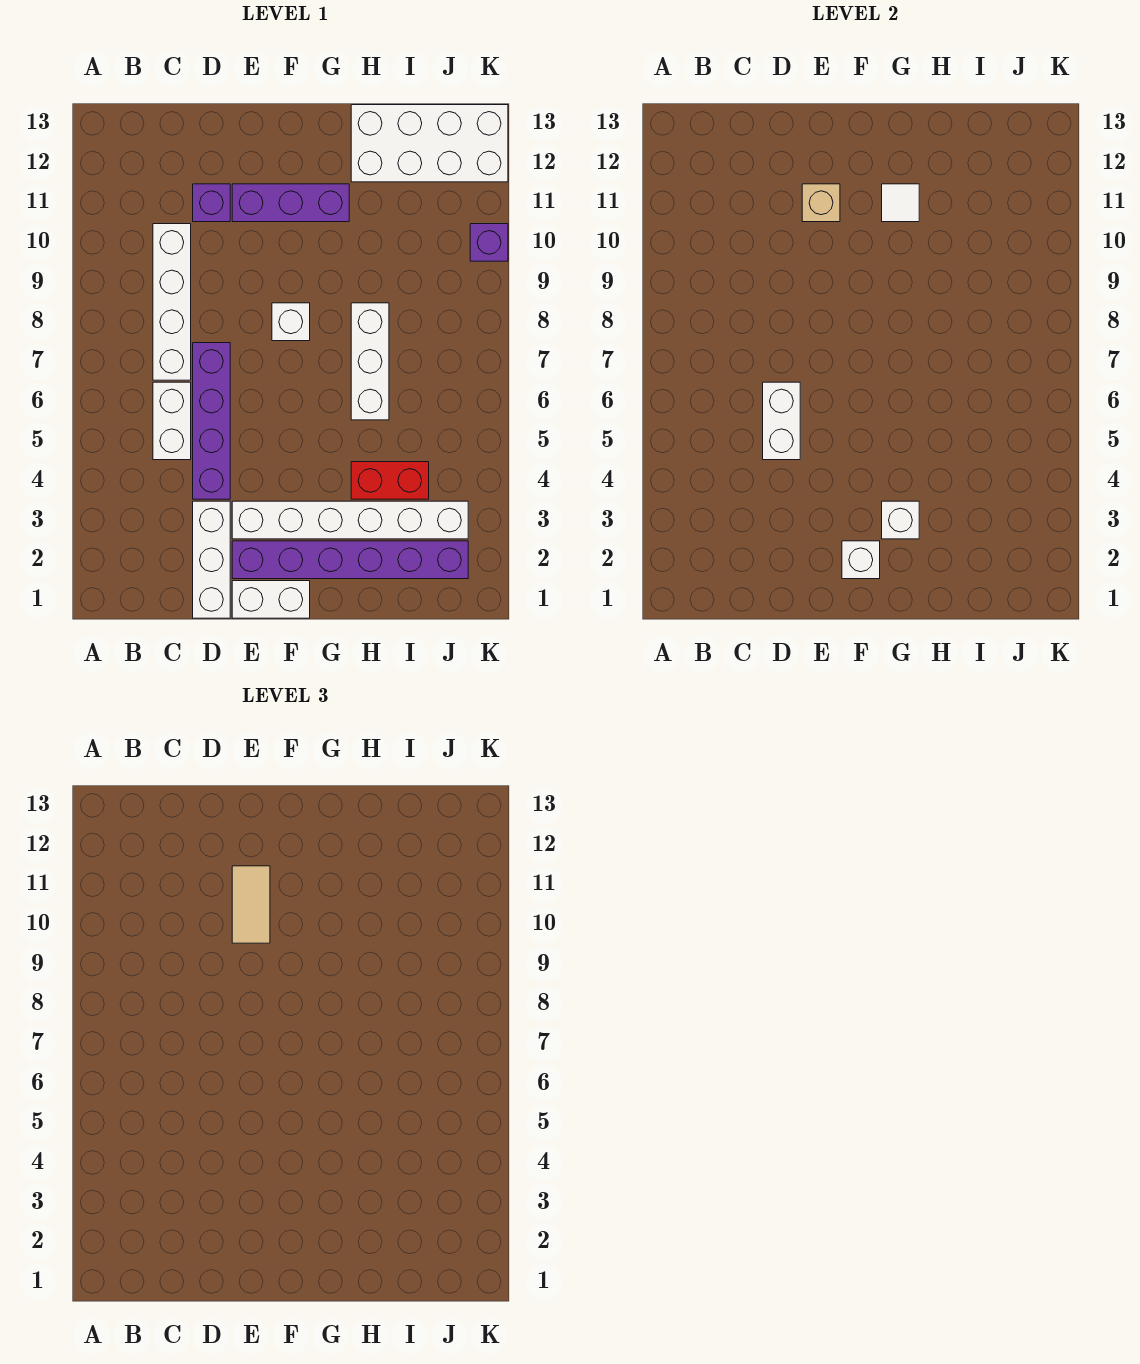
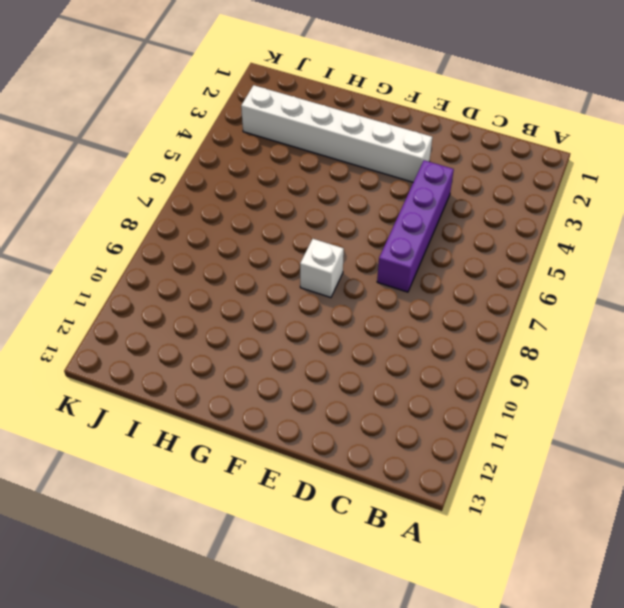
none -> white brick C5:C6 level 1
none -> white brick C7:C10 level 1
none -> white brick D1:D3 level 1

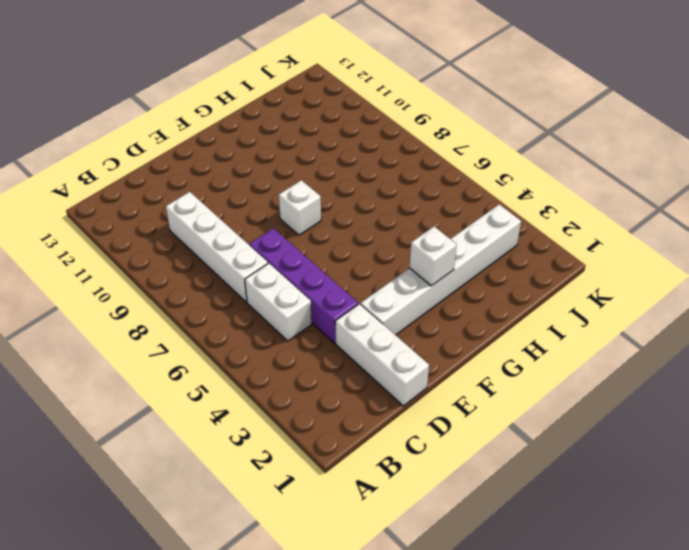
none -> purple brick D11 level 1
none -> white brick E1:F1 level 1
none -> purple brick E2:J2 level 1

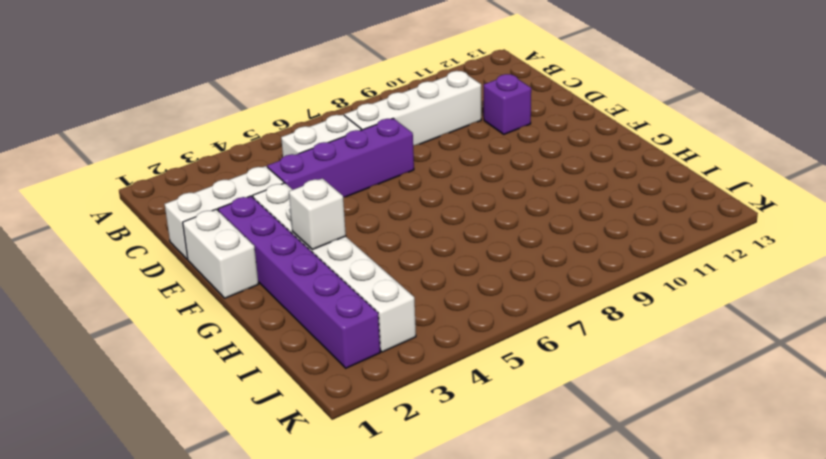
none -> purple brick E11:G11 level 1
none -> white brick F8 level 1
none -> red brick H4:I4 level 1

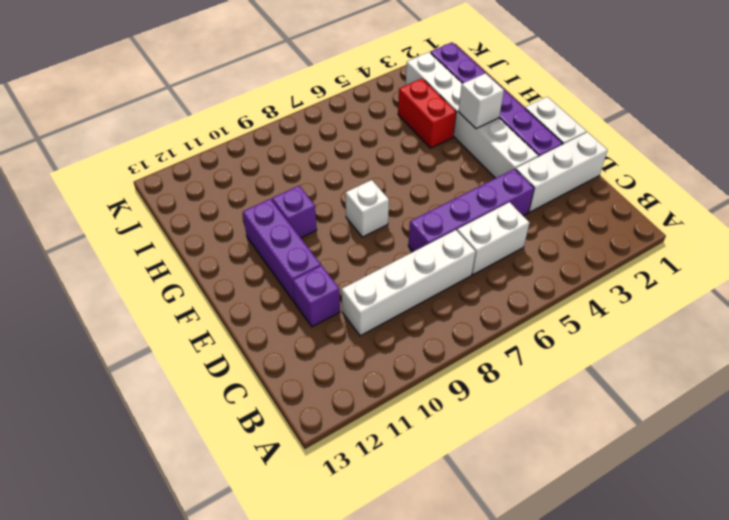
purple brick G10 level 1 -> purple brick K10 level 1
none -> white brick H6:H8 level 1
none -> white brick H12:K13 level 1
none -> white brick D5:D6 level 2

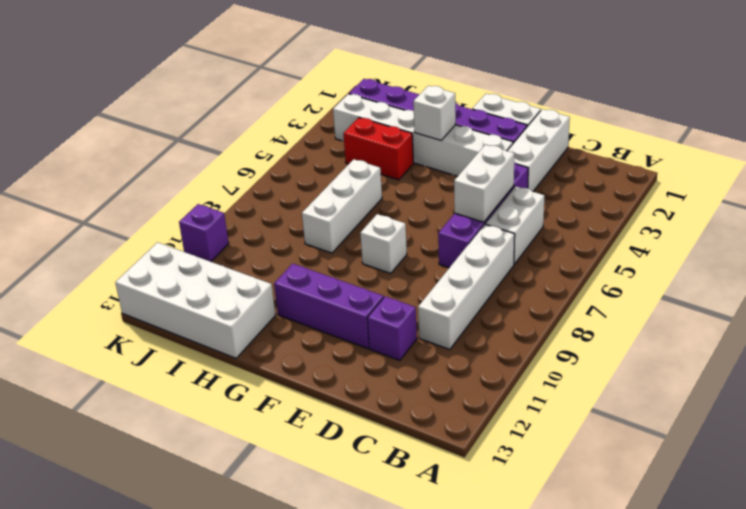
none -> tan brick E11 level 2
none -> white brick F2 level 2
none -> white tile G11 level 2

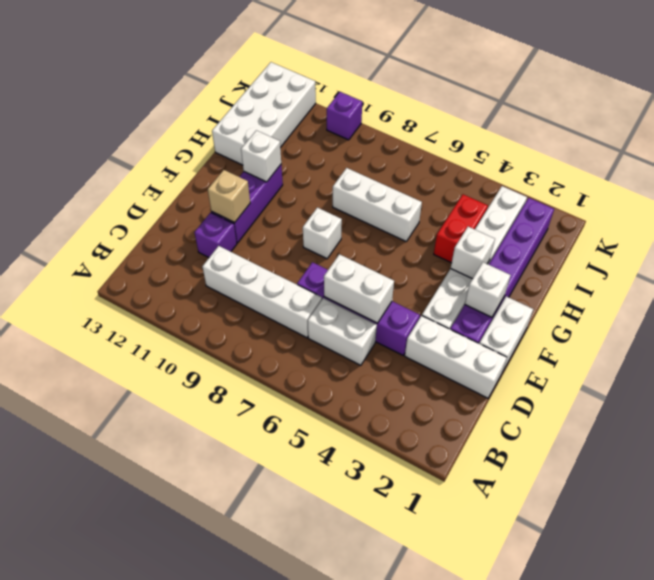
white brick G11 level 2 -> white tile G11 level 2
none -> tan tile E10:E11 level 3

